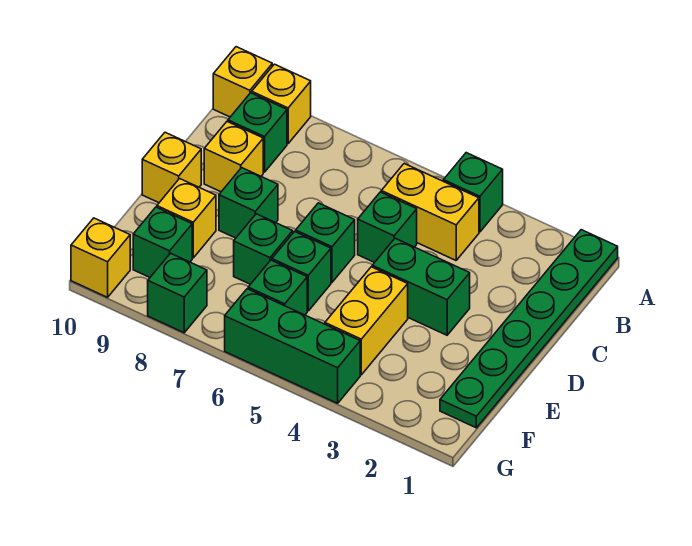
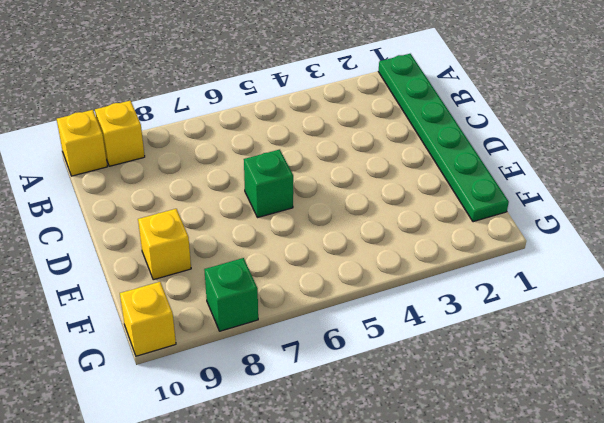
none -> green brick A4 level 1
none -> yellow brick B4:B5 level 1
none -> green brick B9 level 1

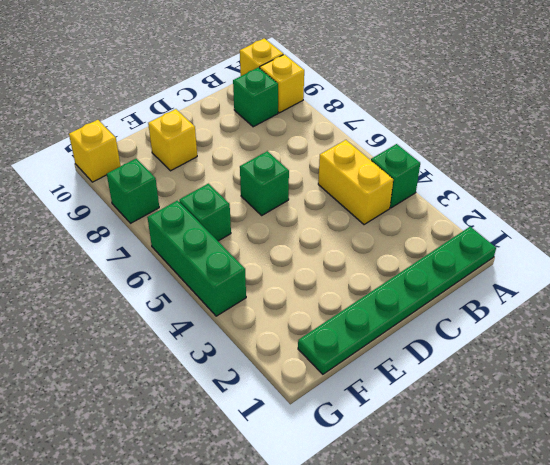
none -> green brick C5 level 1
none -> yellow brick C9 level 1
none -> green brick D3:D4 level 1

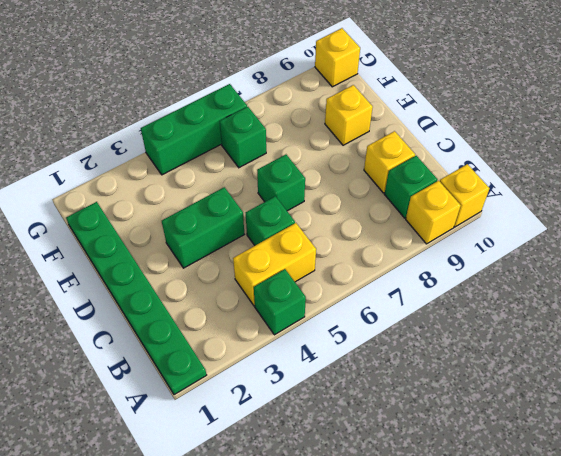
none -> green brick D8 level 1
none -> yellow brick D10 level 1
none -> yellow brick E4:F4 level 1

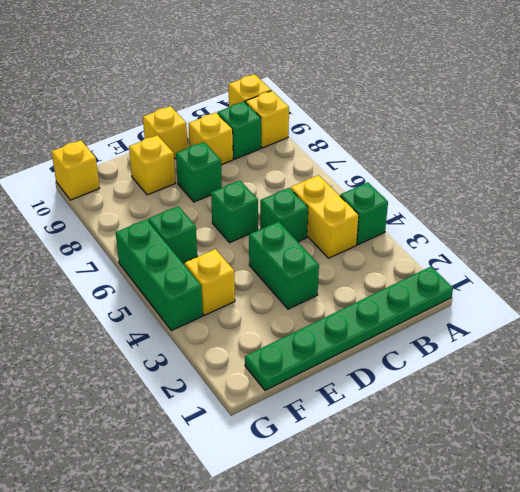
yellow brick F4 level 1 -> yellow brick E4:F4 level 1
none -> green brick E6 level 1
none -> green brick E7 level 1
none -> green brick F9 level 1

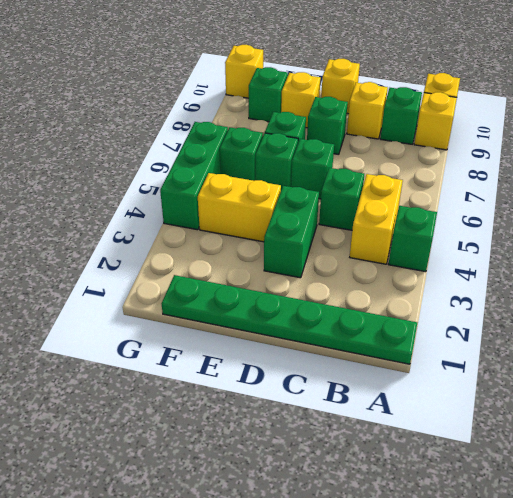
none -> green brick G8 level 1

